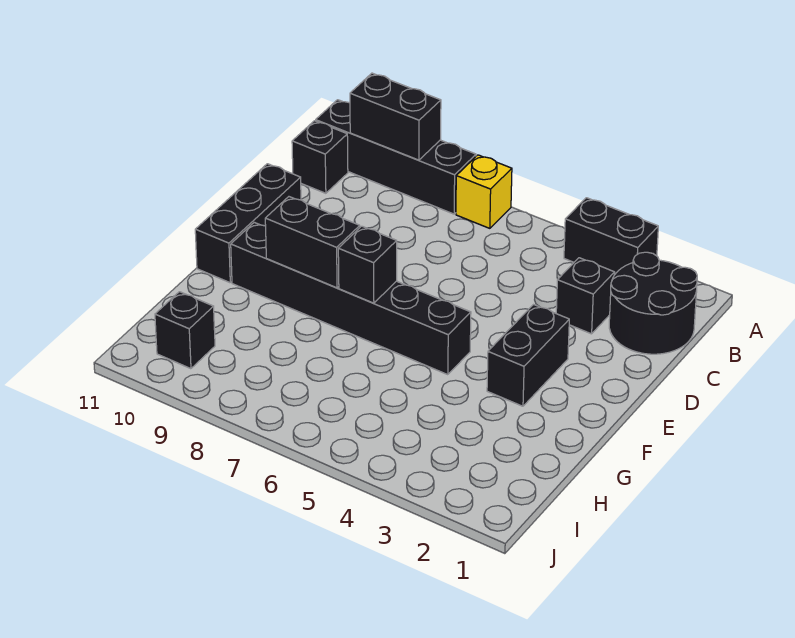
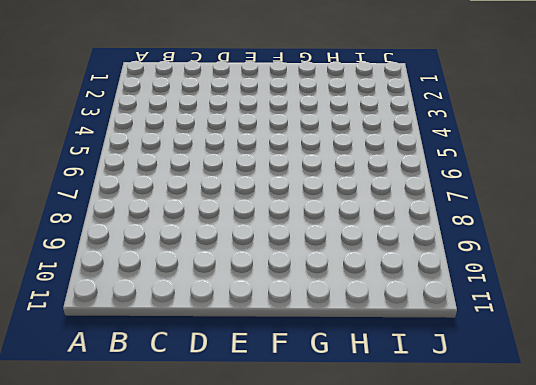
none -> black brick A3:A4 level 1
none -> yellow brick A7 level 1
none -> black brick A8:A11 level 1

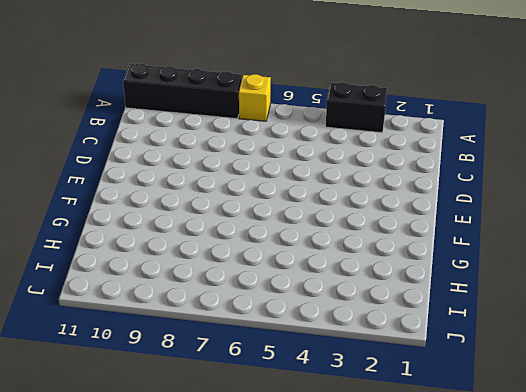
none -> black round brick B1:C2 level 1
none -> black brick B11 level 1
none -> black brick C3 level 1

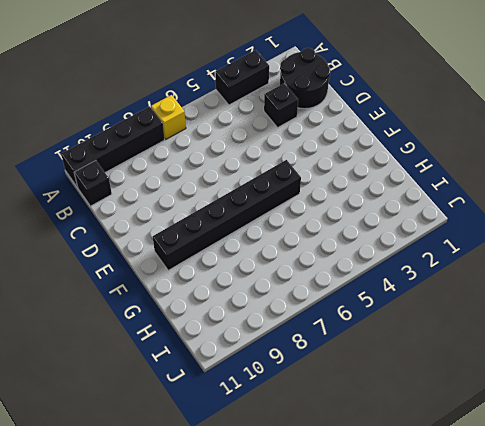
none -> black brick D11:F11 level 1
none -> black brick E3:F3 level 1
none -> black brick I10 level 1

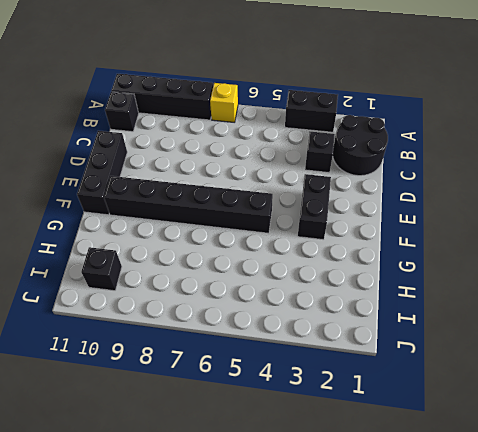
none -> black brick A9:A10 level 2
none -> black brick F7 level 2
none -> black brick F8:F9 level 2

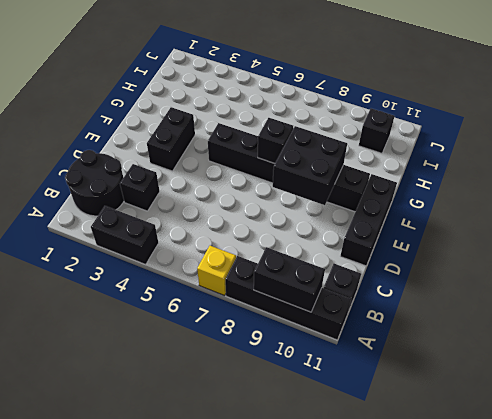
black brick E8:F9 level 2 -> black brick F8:F9 level 2

